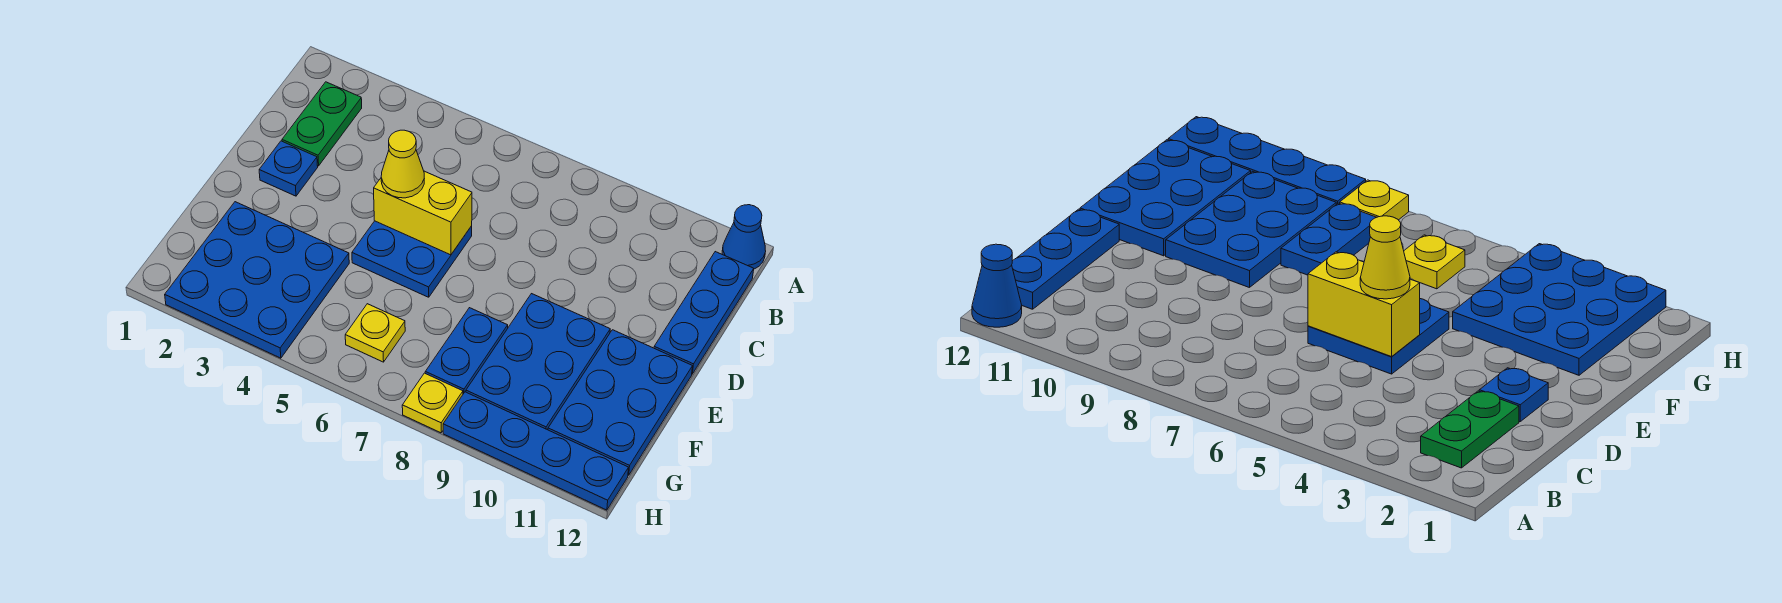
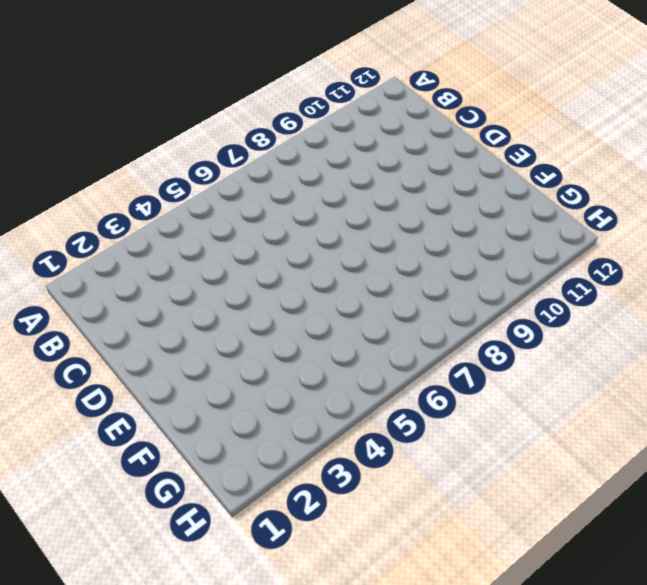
none -> blue cone A12 level 1
none -> green plate B2:C2 level 1
none -> blue plate B12:D12 level 1

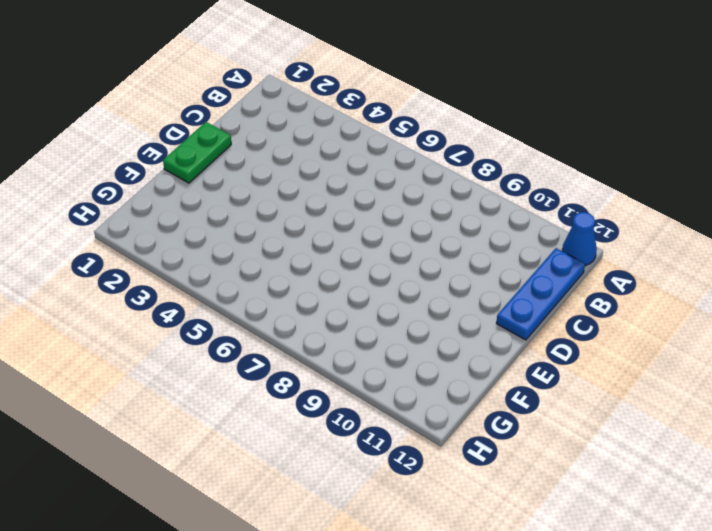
green plate D1:E1 level 1 -> green plate B2:C2 level 1
none -> blue plate D2 level 1
none -> blue plate D5:E6 level 1
none -> blue plate E9:G10 level 1

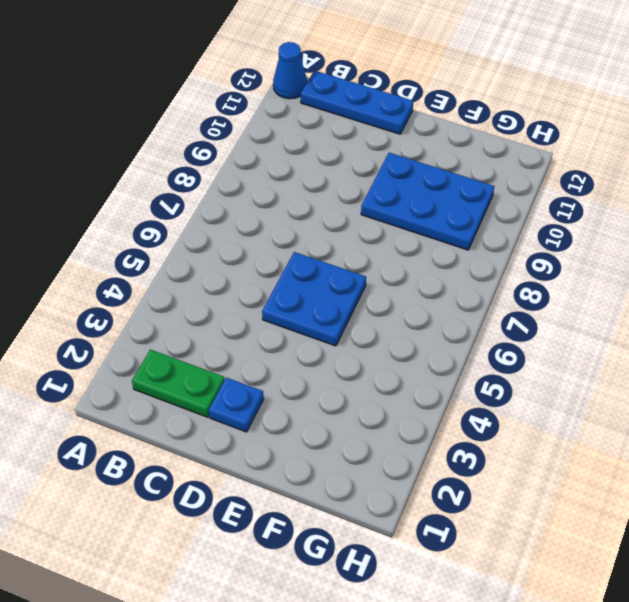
none -> blue plate E11:G12 level 1
none -> blue plate F2:H4 level 1
none -> blue plate F8:G8 level 1

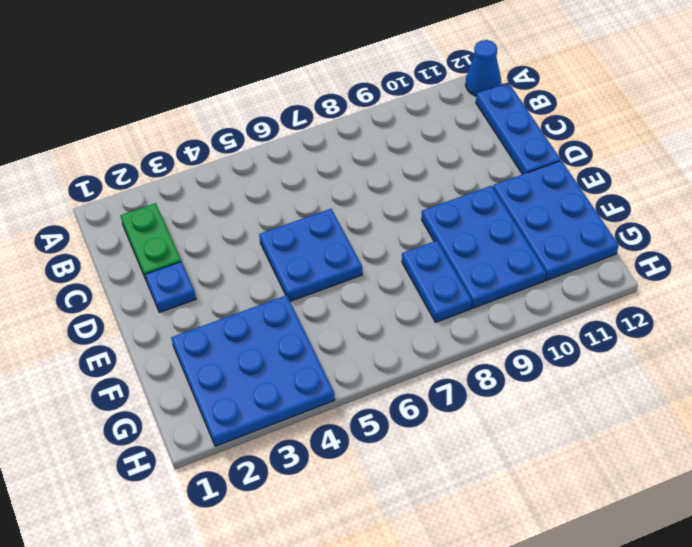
none -> yellow plate G6 level 1
none -> yellow plate H8 level 1
none -> blue plate H9:H12 level 1

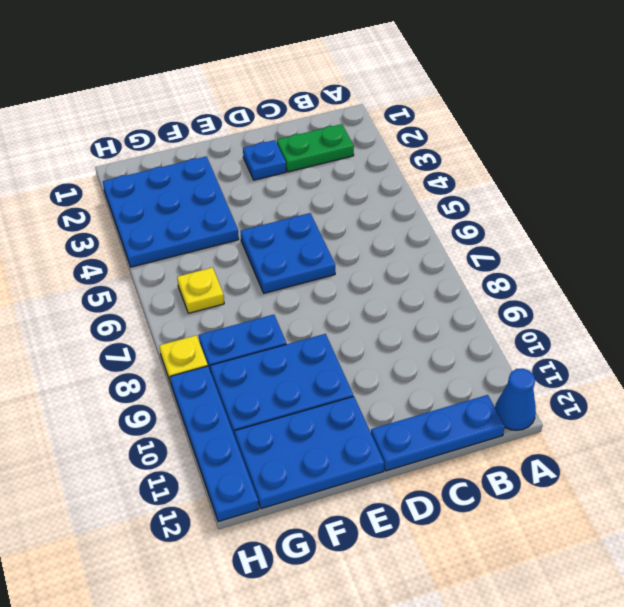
none -> yellow brick D5:D6 level 2
none -> yellow cone D5 level 3

